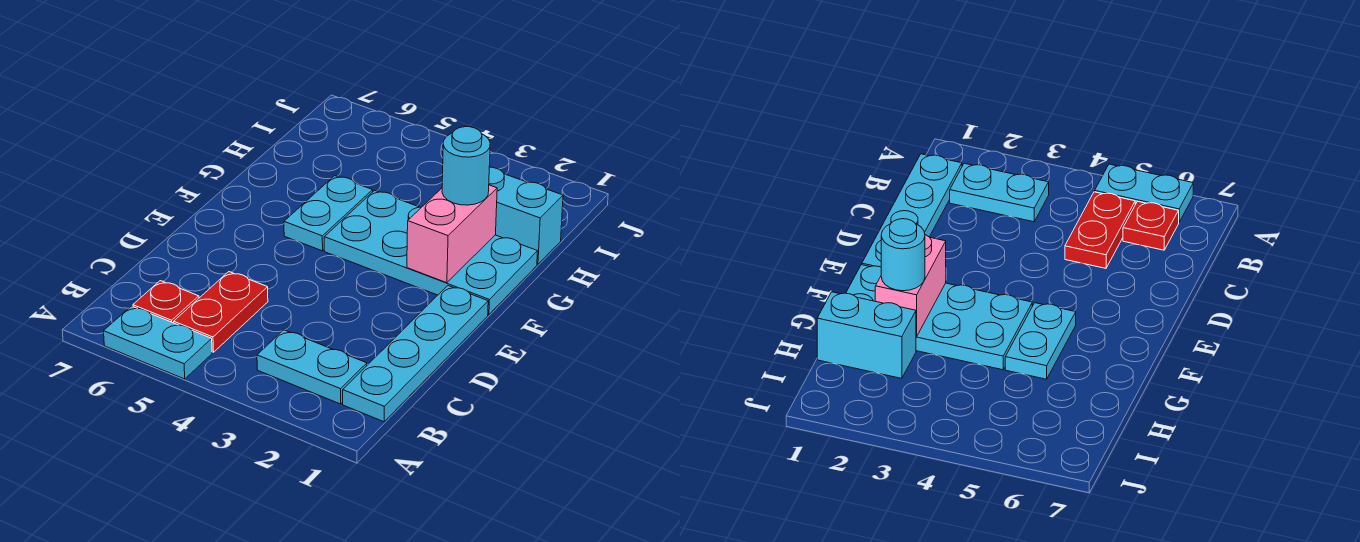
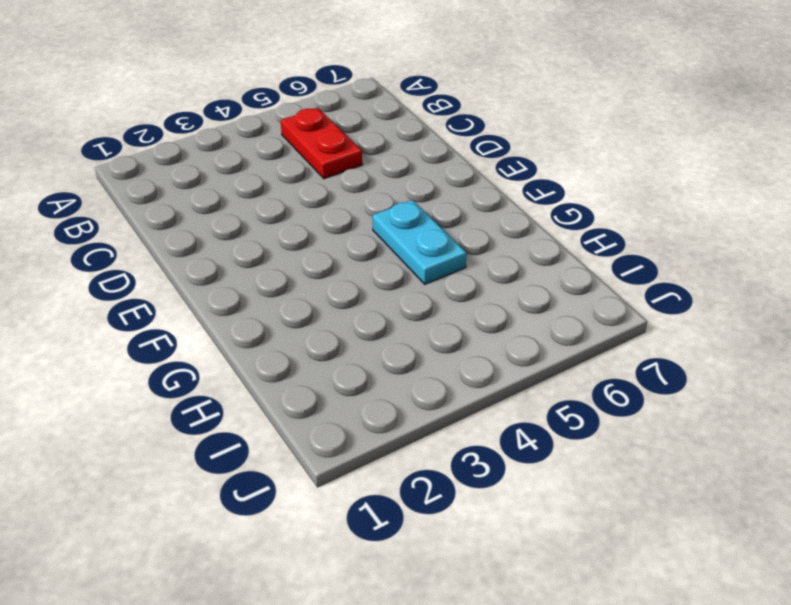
none -> cyan plate A5:A6 level 1
none -> cyan plate B1:E1 level 1

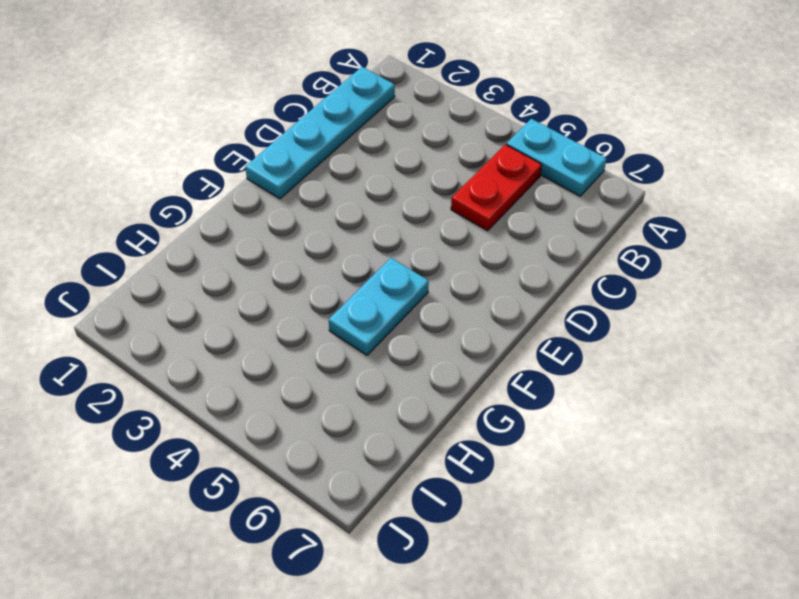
none -> cyan plate B2:B3 level 1
none -> red plate B6 level 1

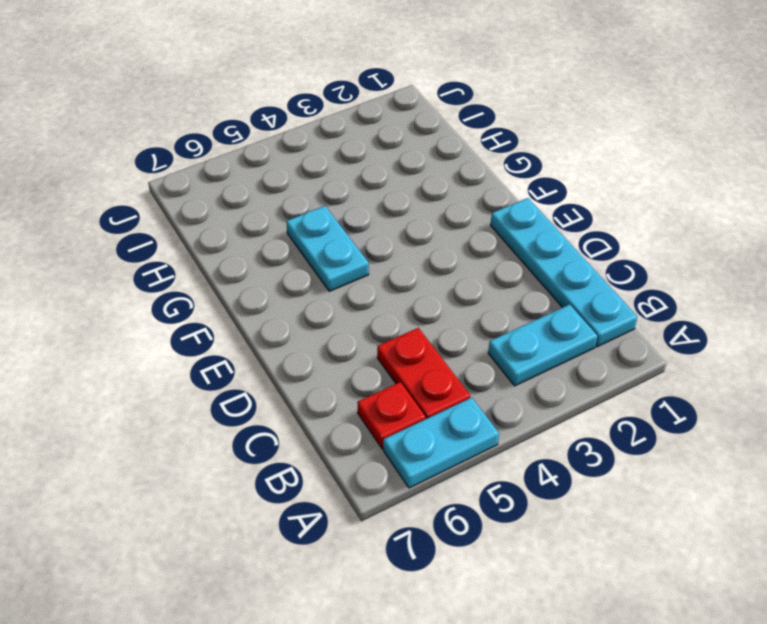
none -> cyan plate F1:G4 level 1
none -> cyan brick H1:H2 level 1

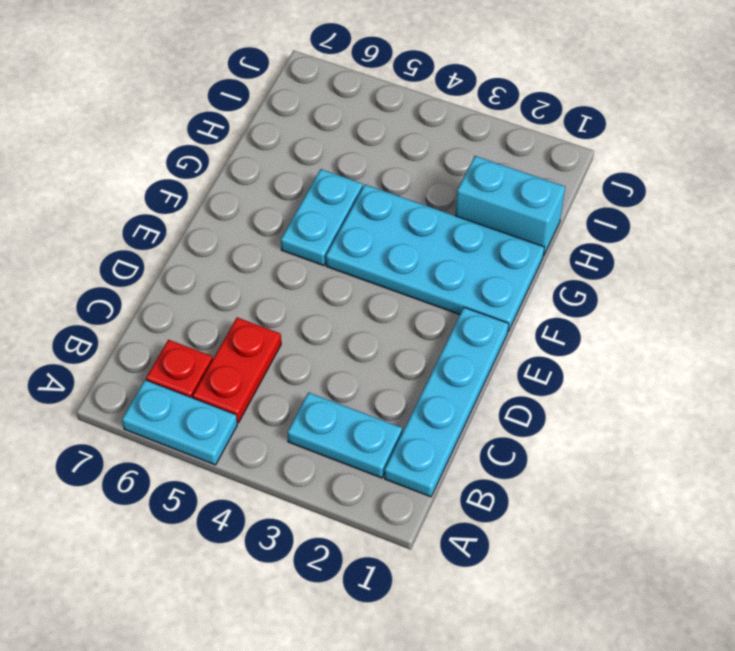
none -> pink brick F2:G2 level 2
none -> cyan round brick G2 level 3

